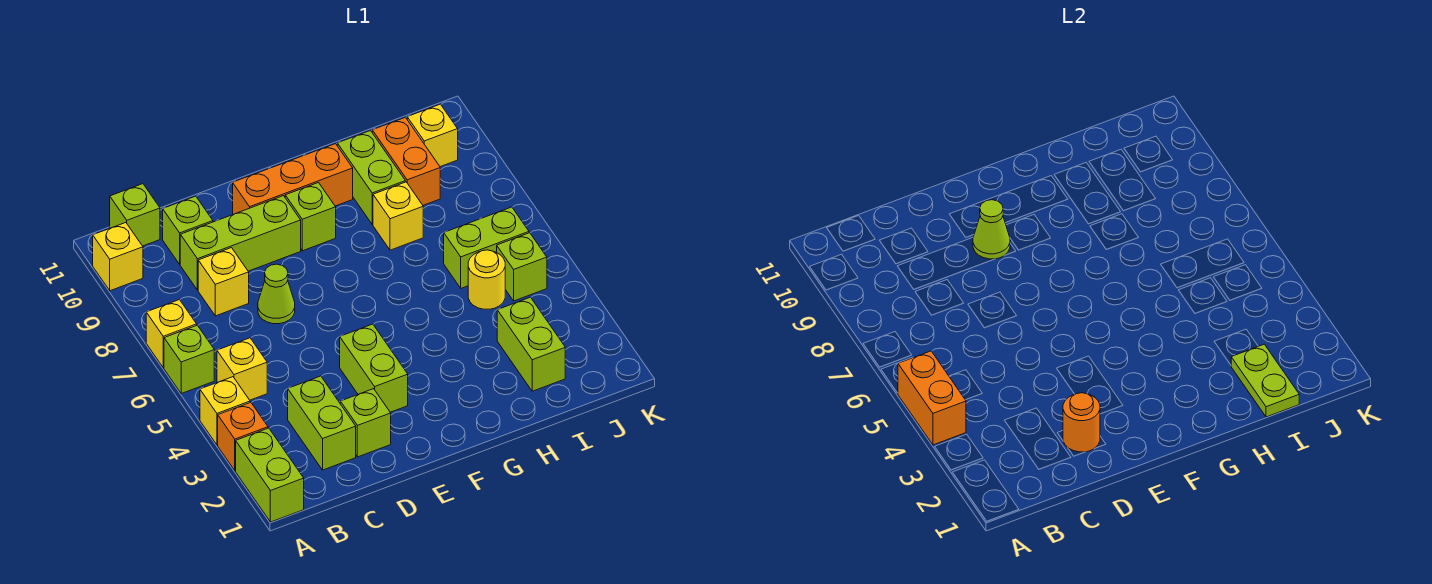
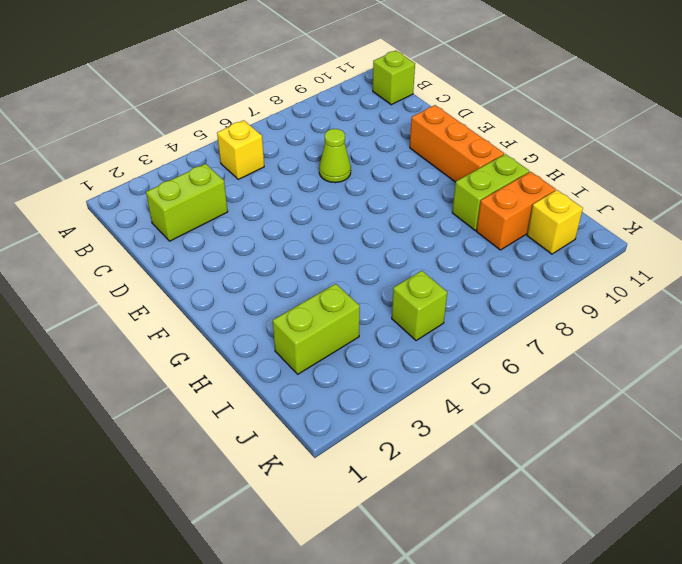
none -> lime brick A1:A2 level 1
none -> orange brick A3 level 1
none -> yellow brick A4 level 1

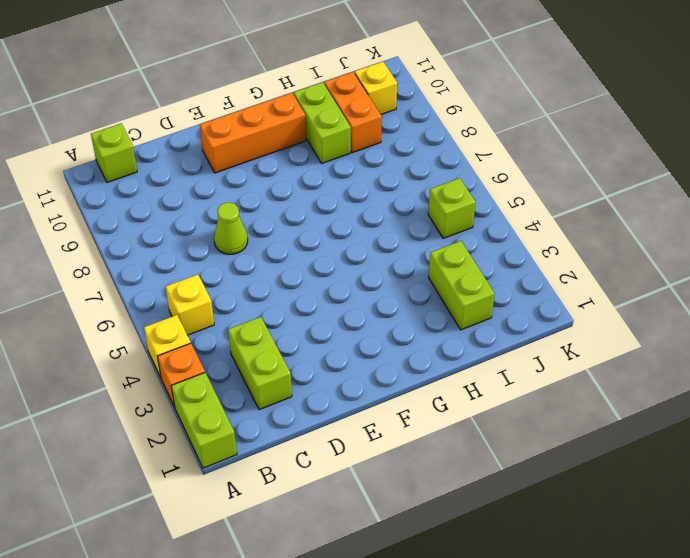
none -> lime brick A6 level 1
none -> yellow brick A7 level 1
none -> yellow brick A10 level 1

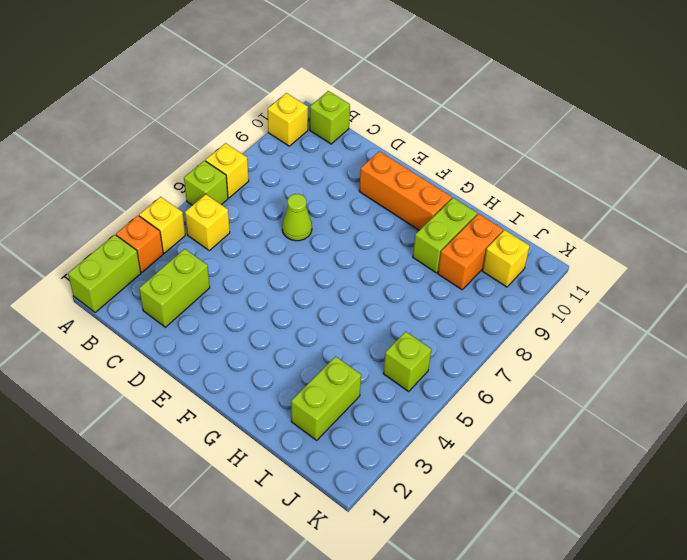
none -> yellow brick C8 level 1
none -> lime brick C9:E9 level 1
none -> lime brick C10 level 1

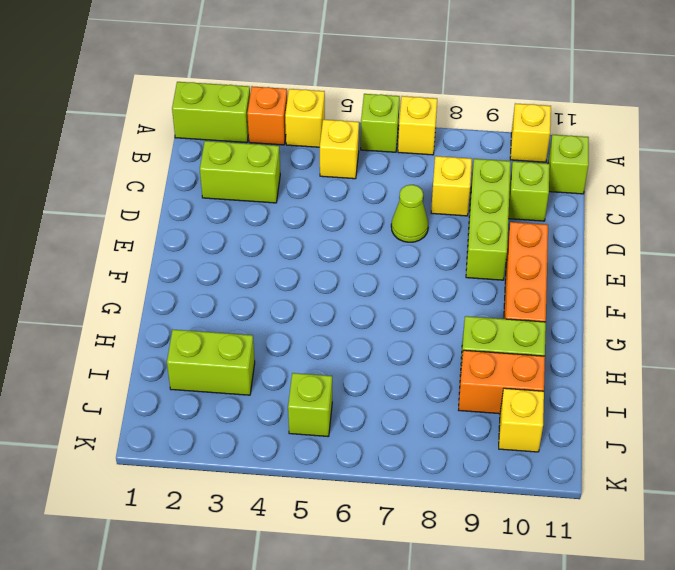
none -> lime brick D2 level 1
none -> lime brick E3:E4 level 1
none -> lime brick F9 level 1

